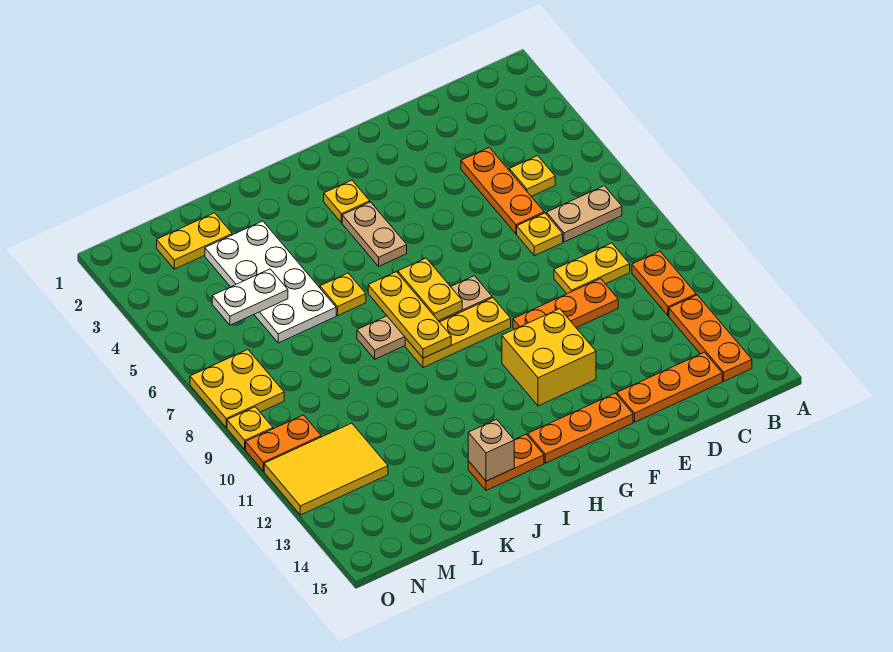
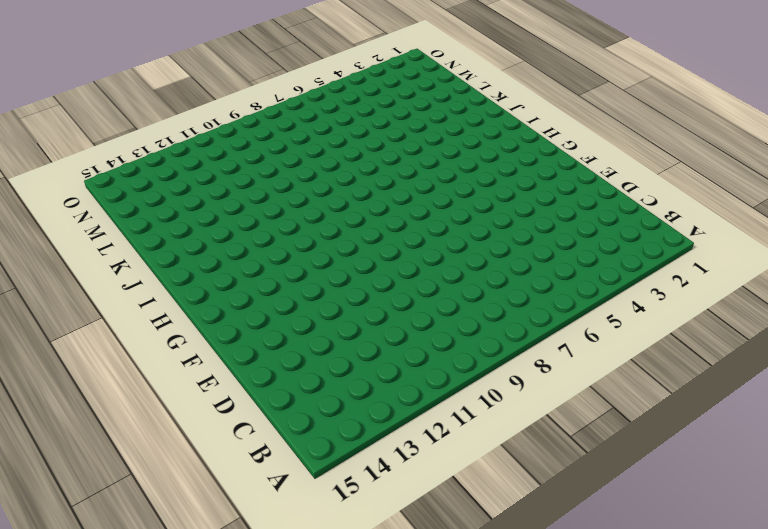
none -> tan plate B7:C7 level 1
none -> orange plate B10:B11 level 1
none -> orange plate B12:B14 level 1

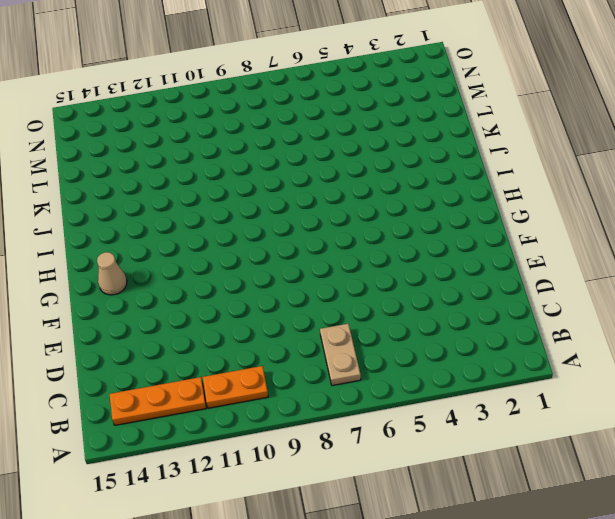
tan cone G14 level 1 -> orange plate F14:H14 level 1
none -> yellow plate C5 level 1
none -> yellow plate C9:D9 level 1
none -> orange plate C14:E14 level 1

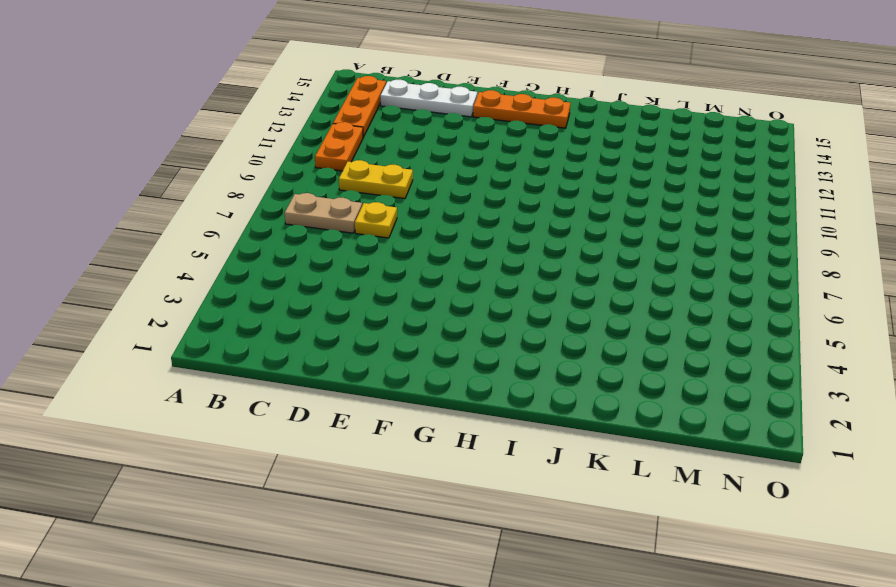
white plate C14:E14 level 1 -> orange plate C14:E14 level 1
none -> yellow plate C5 level 1
none -> orange plate D4:D6 level 1
none -> orange plate D10:F10 level 1

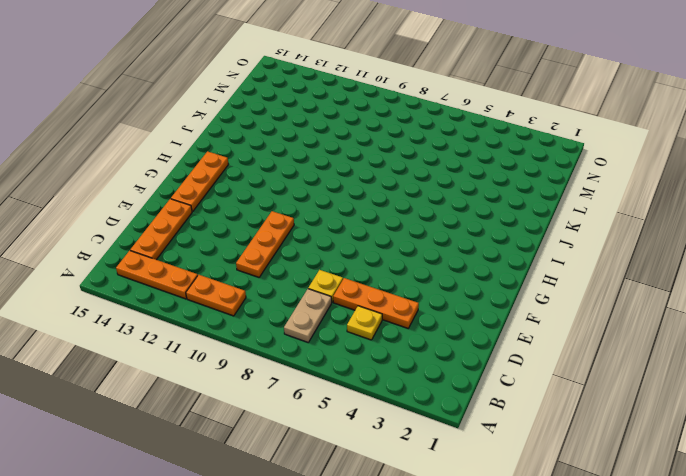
none -> yellow plate C9:D9 level 1
none -> yellow brick F11:G12 level 1
none -> tan plate G8:J8 level 1

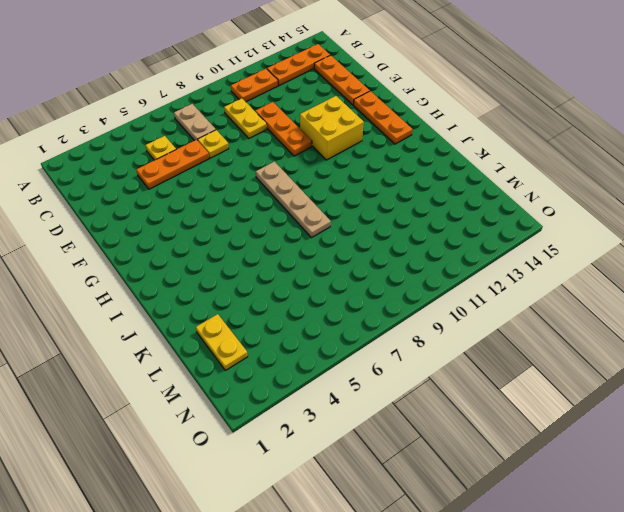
none -> yellow plate G9:I9 level 1
none -> yellow plate H3 level 1
none -> tan plate H4:H5 level 1

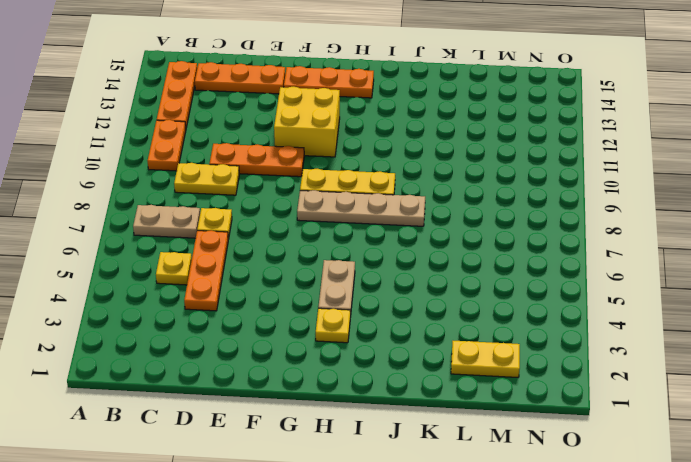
none -> orange plate I14:J14 level 1
none -> yellow plate J6 level 1
none -> white plate K3:L6 level 1

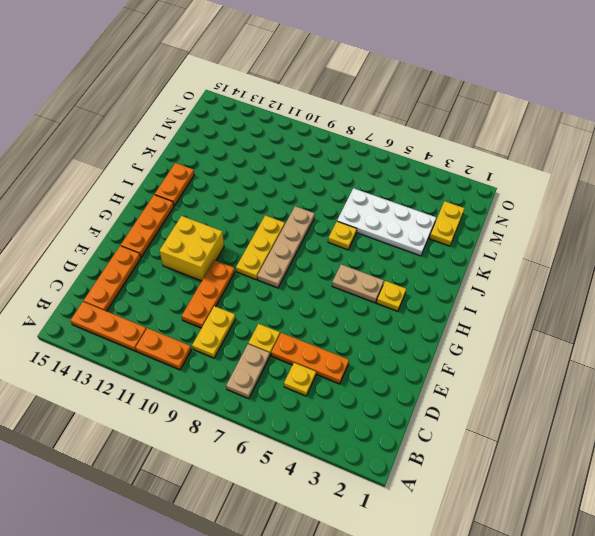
none -> yellow tile M11:O12 level 1
none -> yellow plate N7:O8 level 1
none -> orange plate N10:O10 level 1

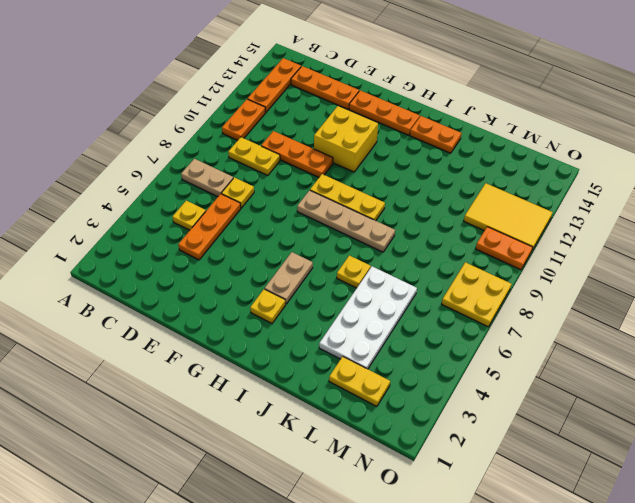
none -> yellow plate O9 level 1
none -> yellow plate H7:H8 level 2
none -> yellow plate I7:I9 level 2

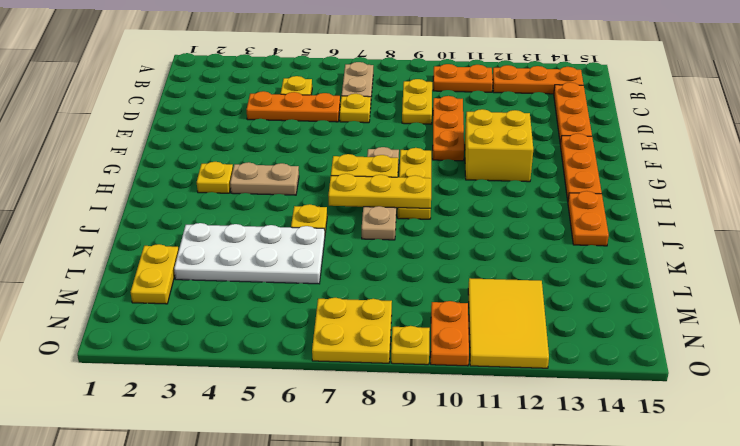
none -> tan brick J14 level 2
none -> white plate L5:M5 level 2

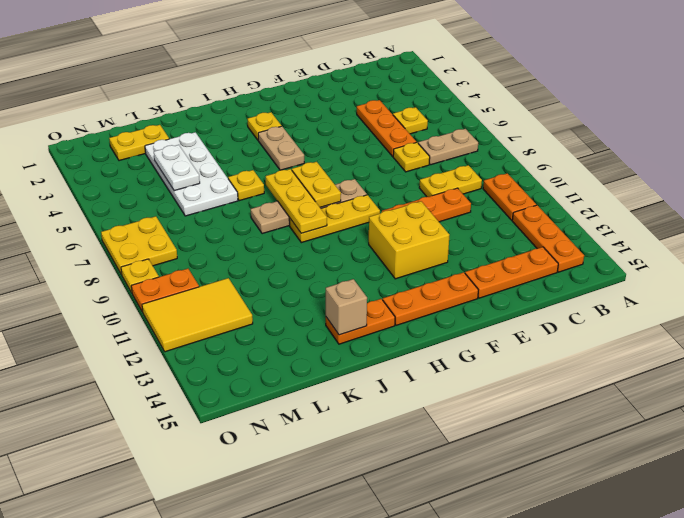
white plate L4:L5 level 2 -> white plate L5:M5 level 2

